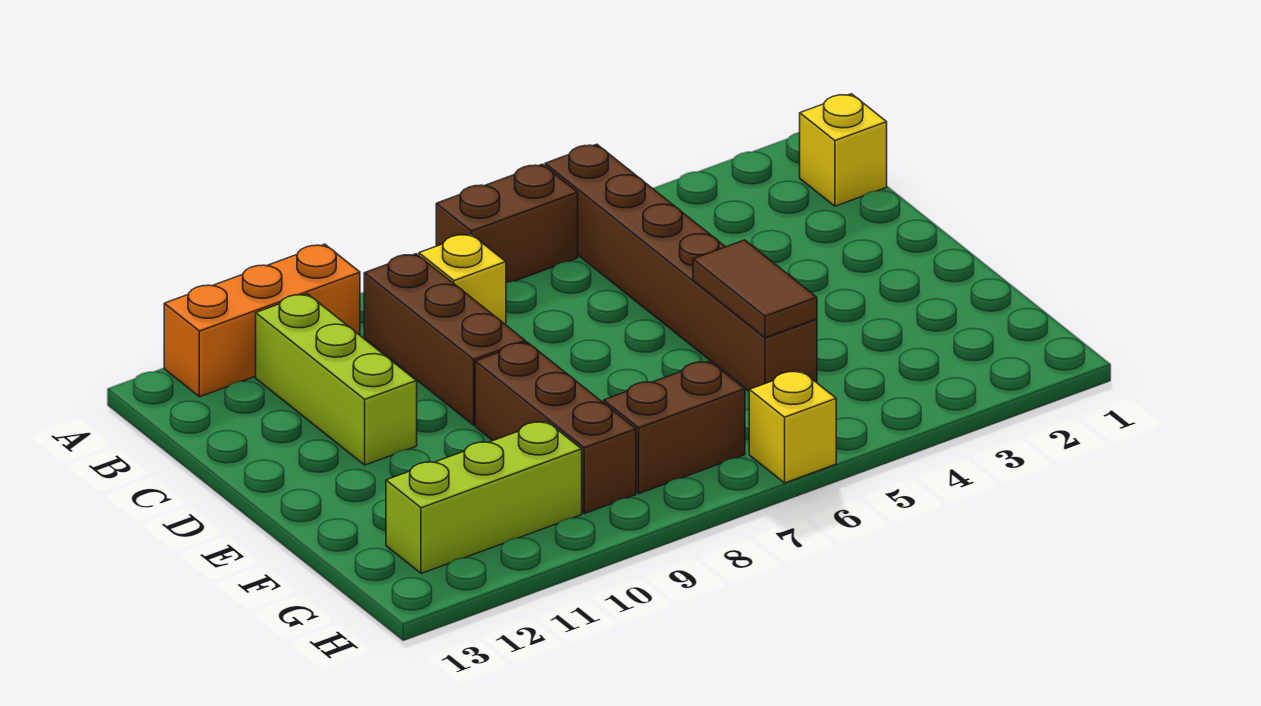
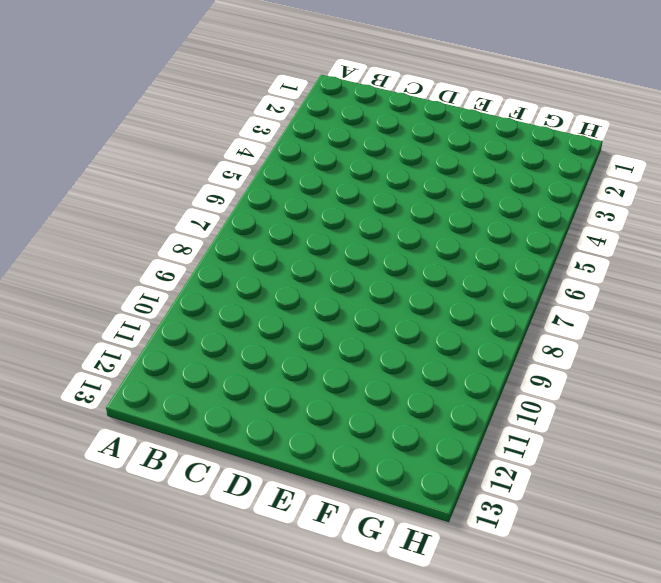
none -> brown brick A5:F5 level 1
none -> brown brick A6:A7 level 1
none -> orange brick A10:A12 level 1

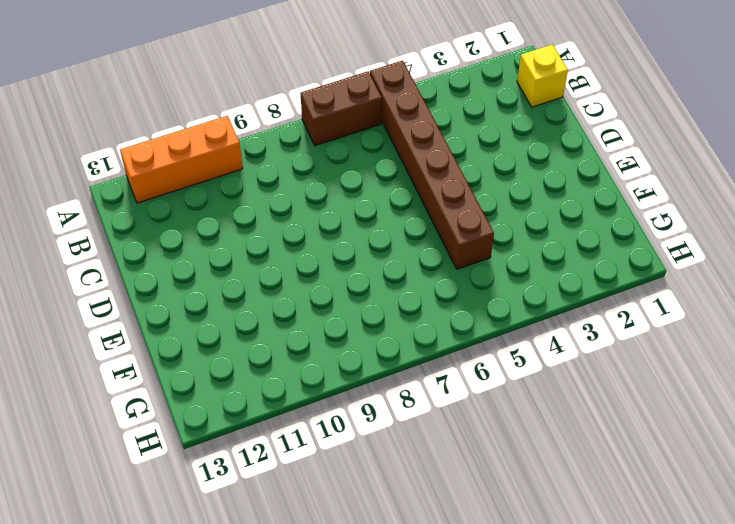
none -> yellow brick B8 level 1
none -> brown brick B9:D9 level 1
none -> lime brick B11:D11 level 1

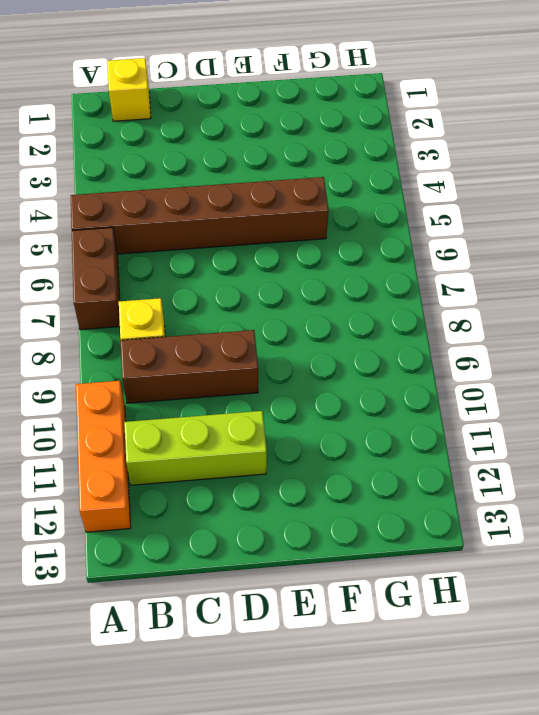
none -> brown brick E9:G9 level 1
none -> brown brick G7:G8 level 1
none -> lime brick G10:G12 level 1

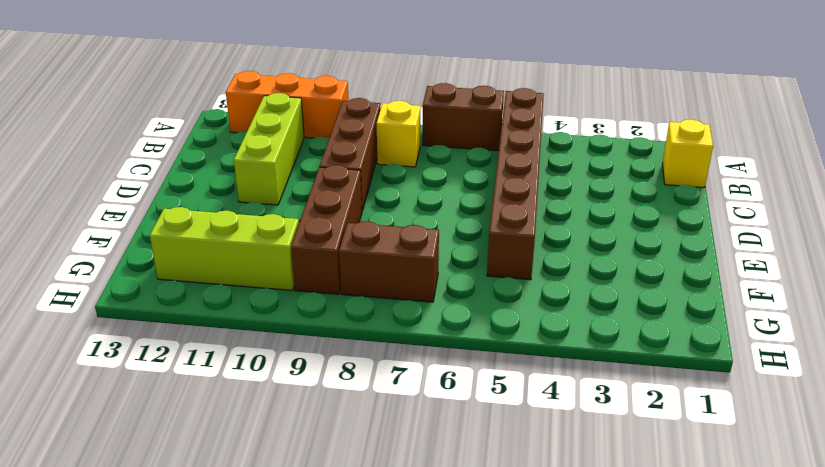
none -> yellow brick H6 level 1
none -> brown tile E5:F5 level 2

